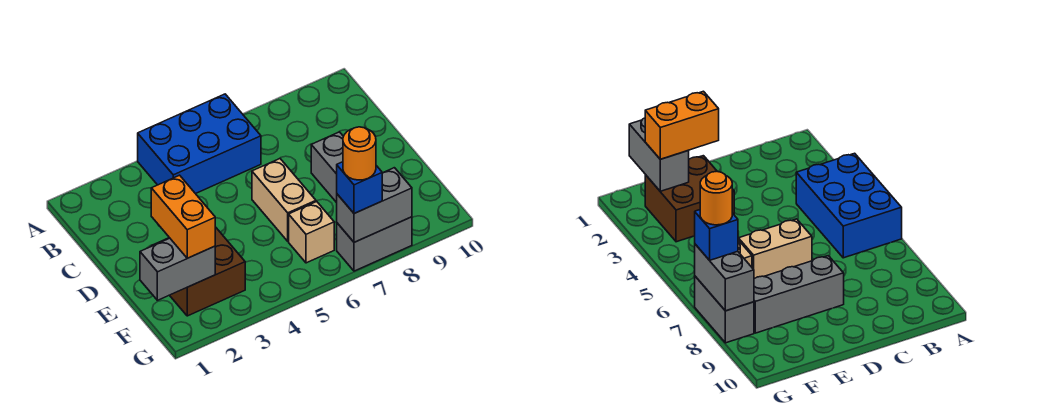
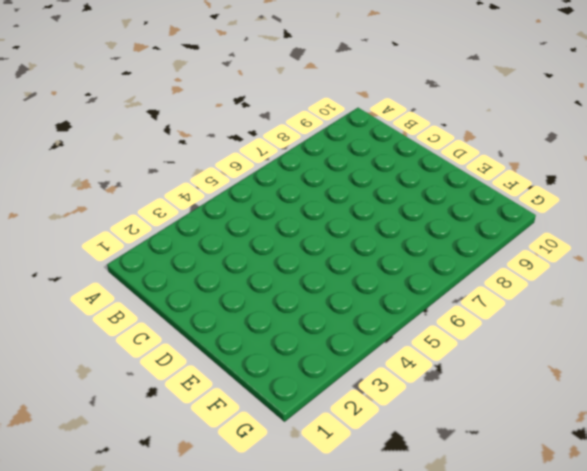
none -> blue brick A4:B6 level 1
none -> tan brick D6:E6 level 1

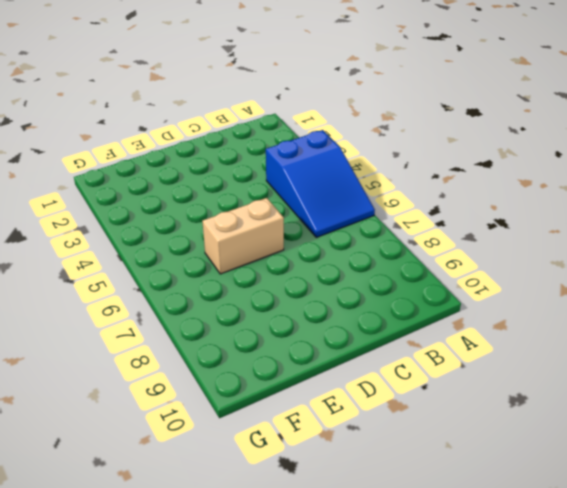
blue slope A4:B6 level 1 top 4 -> blue brick A4:B6 level 1
none -> grey brick D8:F8 level 1
none -> brown brick E2:F3 level 1

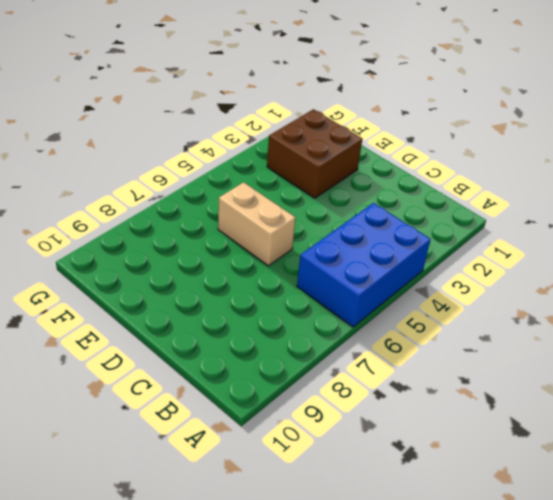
none -> grey brick D8:F8 level 1
none -> tan brick F6 level 1

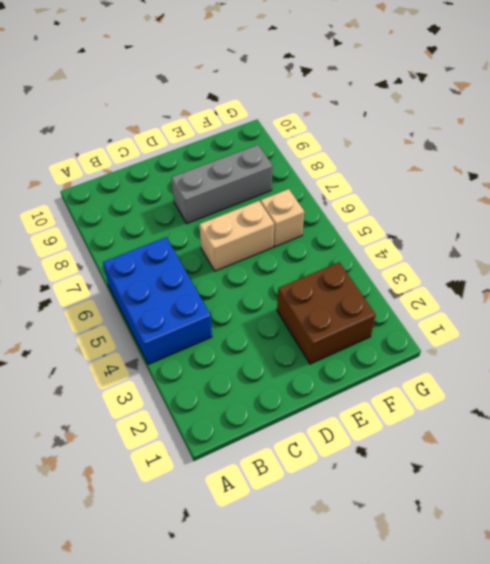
none -> grey brick G7:G8 level 1
none -> grey brick F1:F2 level 2

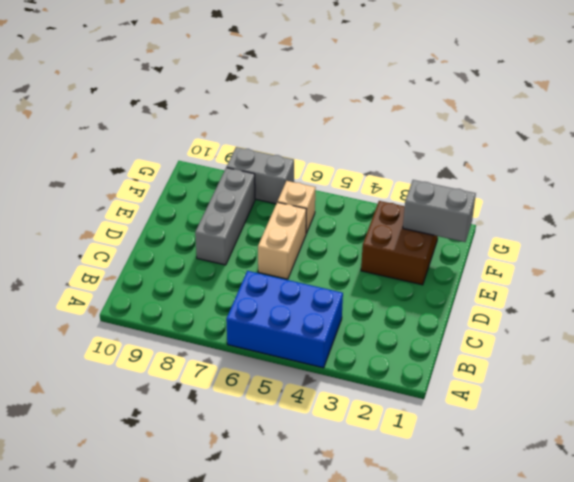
none -> grey brick G7:G8 level 2
none -> orange brick E2:F2 level 3

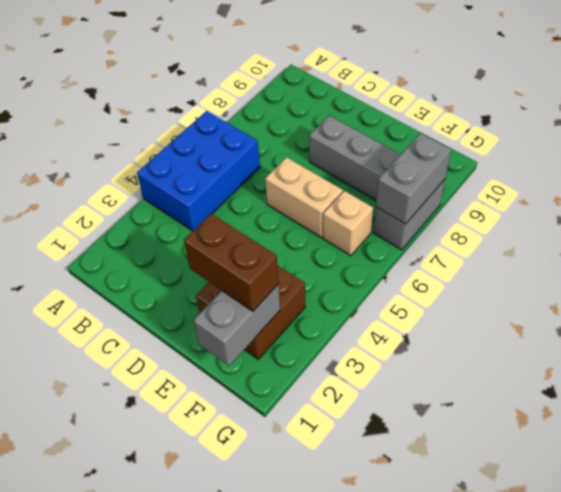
brown brick E2:F2 level 3 -> orange brick E2:F2 level 3
none -> blue brick G7 level 3
none -> orange round brick G7 level 4

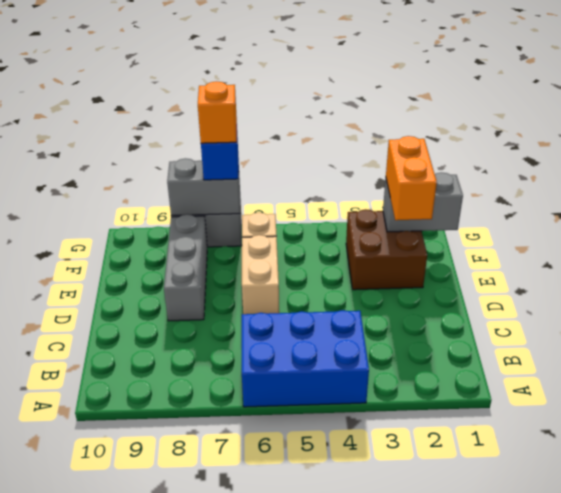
orange brick G7 level 4 -> orange round brick G7 level 4

